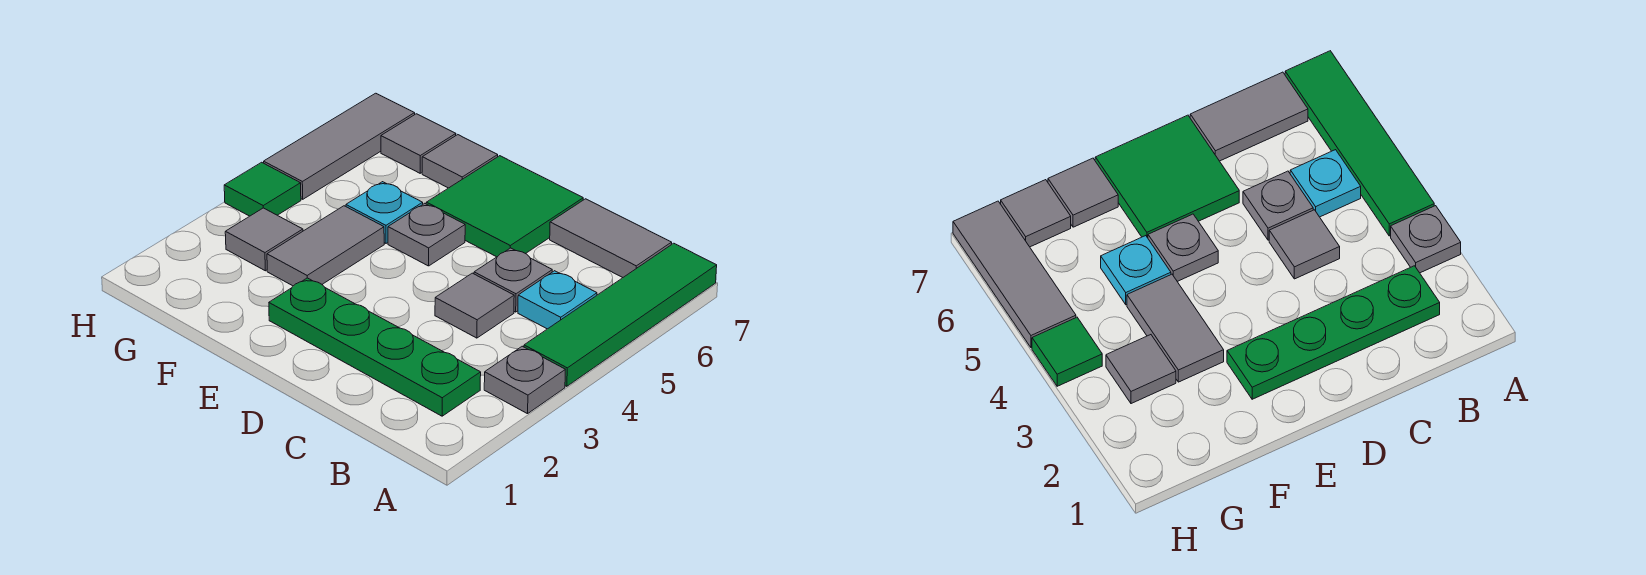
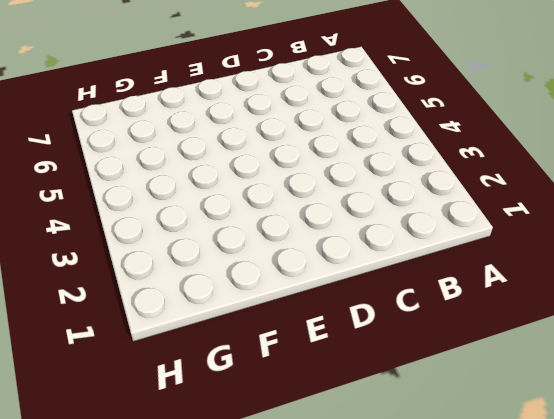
none -> grey plate A3 level 1
none -> green tile A4:A7 level 1
none -> green plate B2:E2 level 1

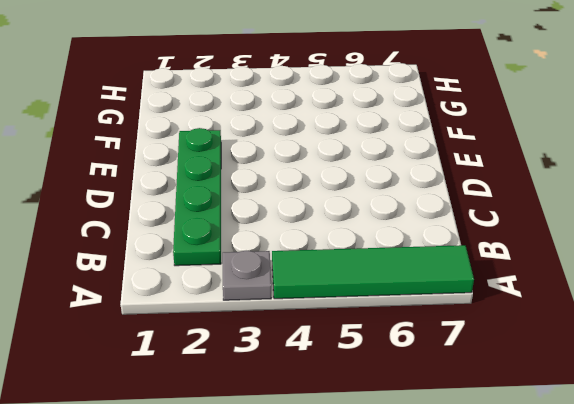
none -> cyan plate B5 level 1
none -> grey tile B7:C7 level 1
none -> grey tile C4 level 1

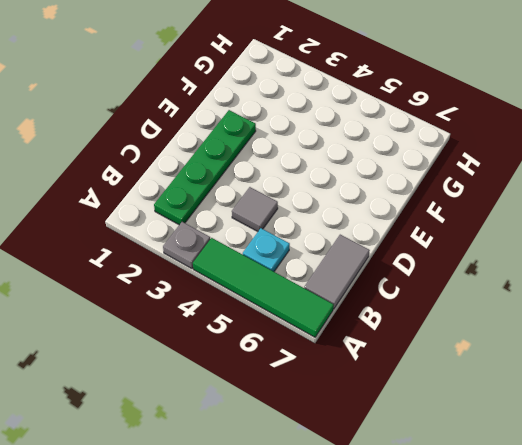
none -> grey plate C5 level 1
none -> green tile D6:E7 level 1
none -> grey plate E5 level 1

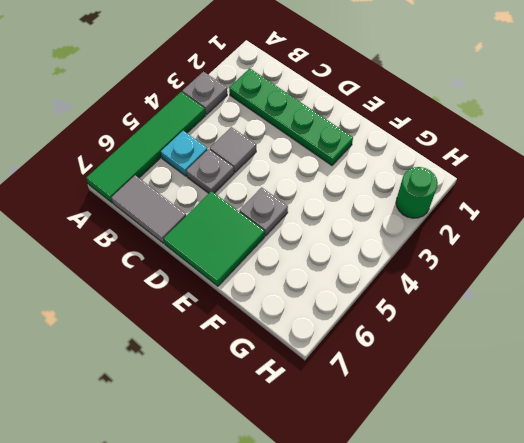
green round brick H2 level 1 -> none
none -> grey tile F3:F4 level 1
none -> cyan plate F5 level 1
none -> grey tile F7 level 1

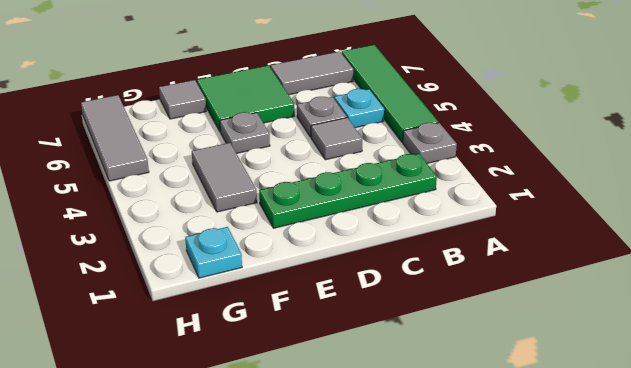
cyan plate G1 level 1 -> cyan plate F5 level 1
none -> grey tile G3 level 1
none -> grey tile G7 level 1
none -> green tile H4 level 1

